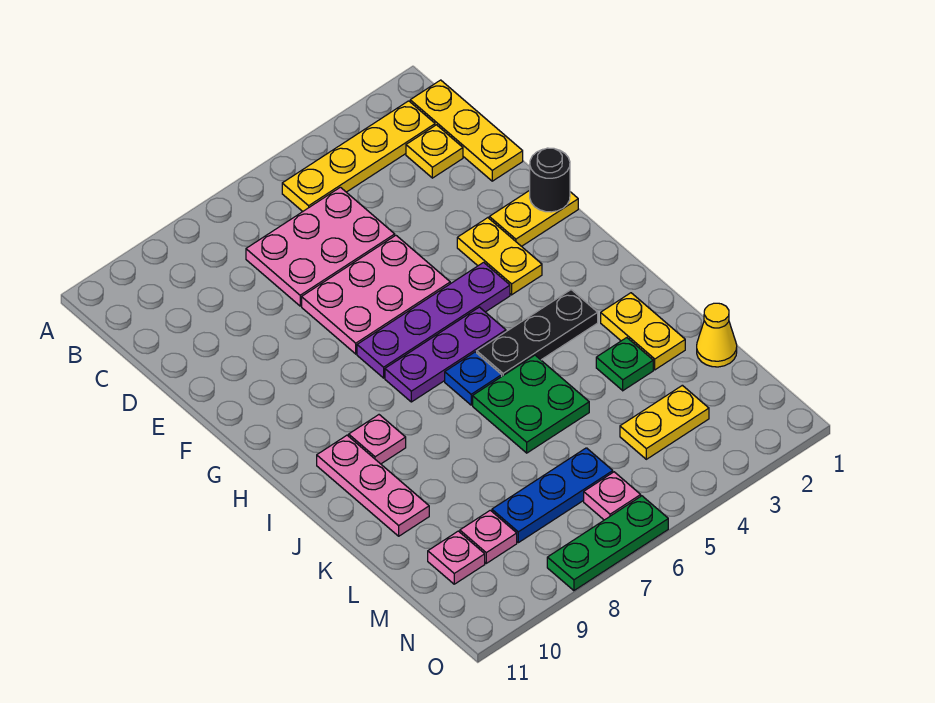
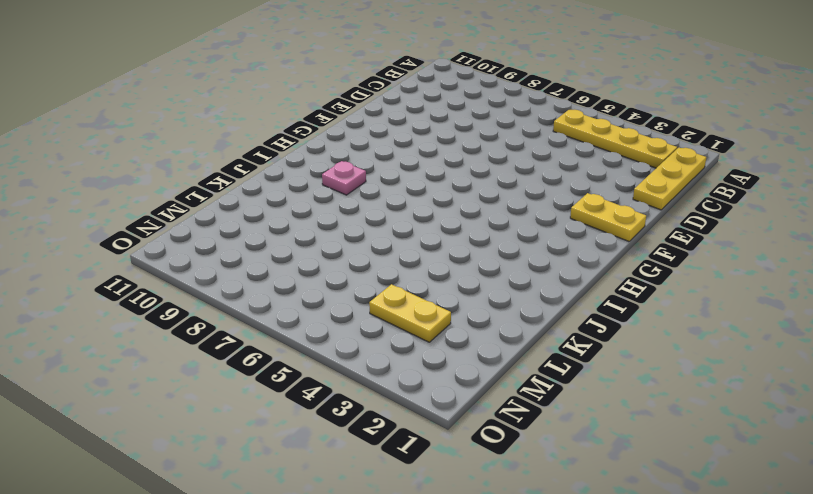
none -> yellow plate C2 level 1
none -> pink plate C5:D7 level 1
none -> pink plate E5:F7 level 1

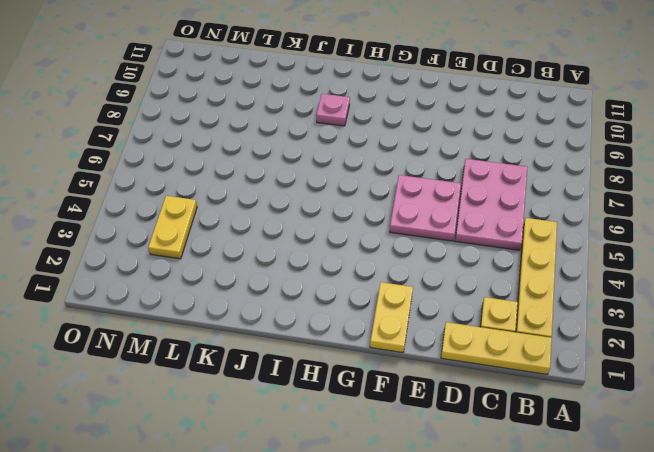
pink plate E5:F6 level 1 -> pink plate E5:F7 level 1
none -> yellow plate F3:G3 level 1
none -> purple plate G4:G7 level 1
none -> purple plate H5:H7 level 1

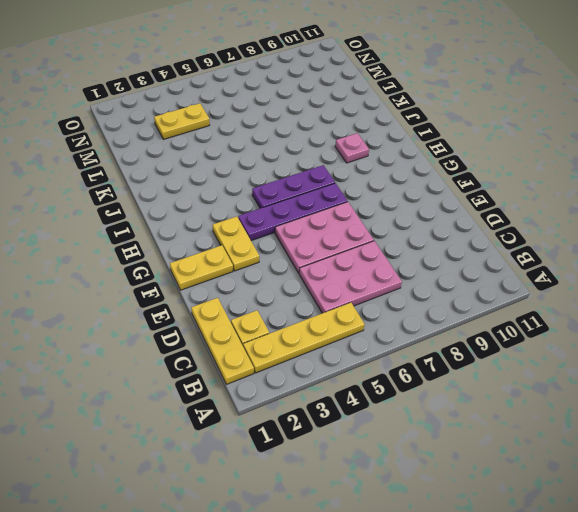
none -> black plate I3:I5 level 1
none -> blue plate I6 level 1
none -> pink plate I10:K10 level 1

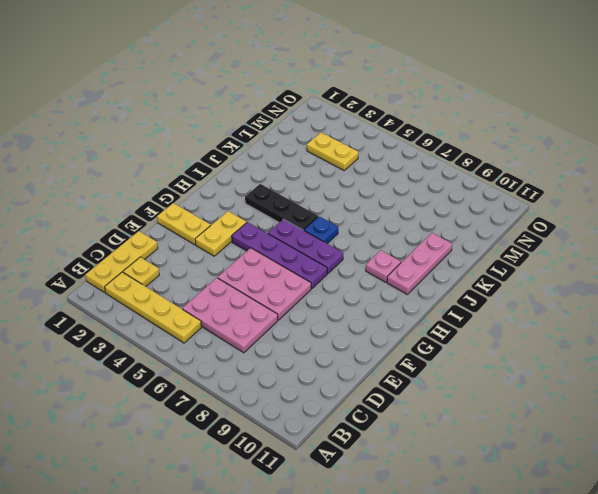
none -> yellow plate J2:K2 level 1
none -> green plate J5:K6 level 1
none -> green plate K3 level 1

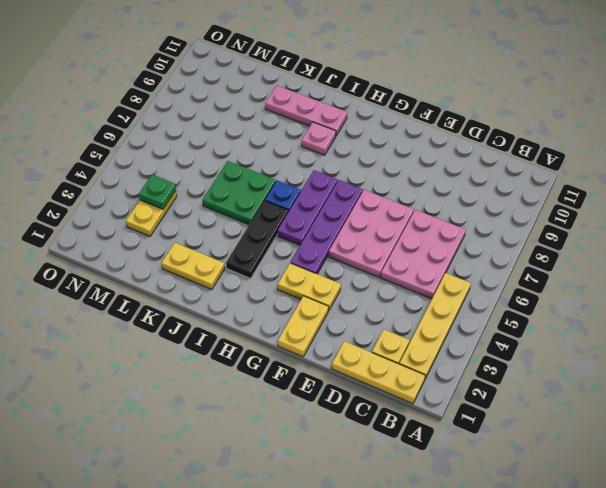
green plate M4 level 2 -> green plate K3 level 1
none -> yellow cone L1 level 1
none -> blue plate M6:M8 level 1
none -> pink plate M9 level 1

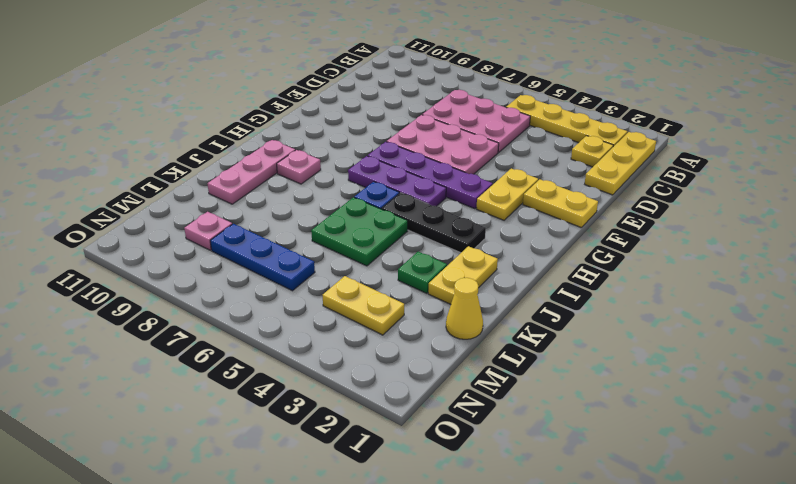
none -> pink plate M10 level 1
none -> pink plate N6 level 1
none -> green plate O6:O8 level 1

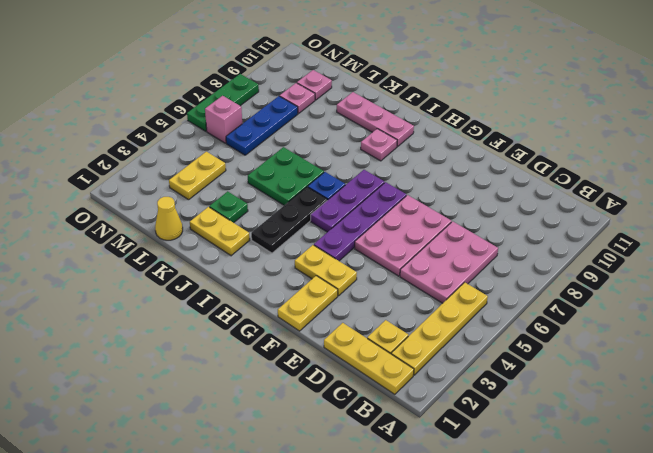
pink brick N6 level 1 -> pink plate N6 level 1
none -> black round brick F1 level 2

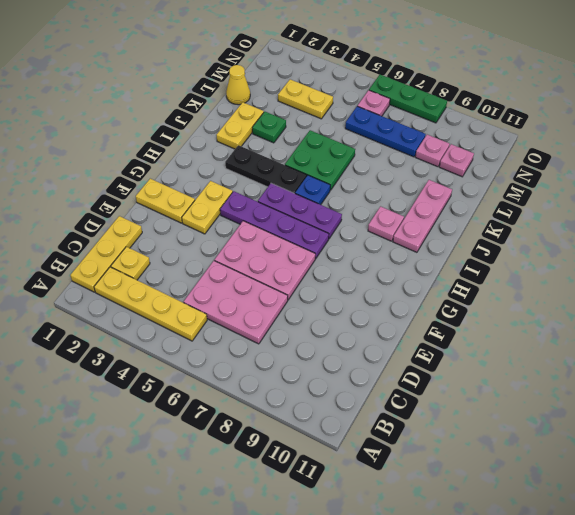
none -> black round brick F1 level 2

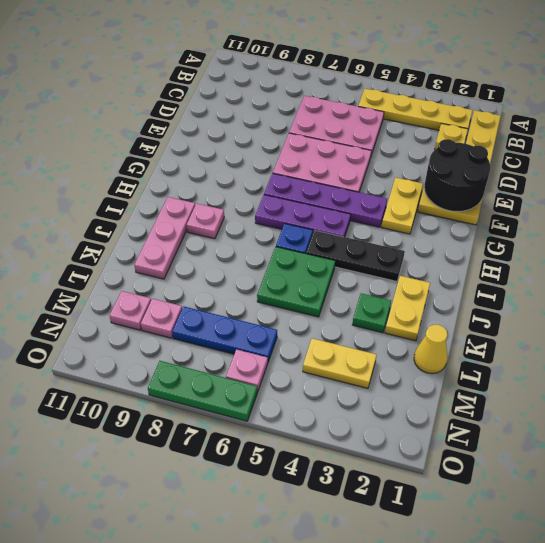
black round brick E1:F2 level 2 -> black round brick F1 level 2

